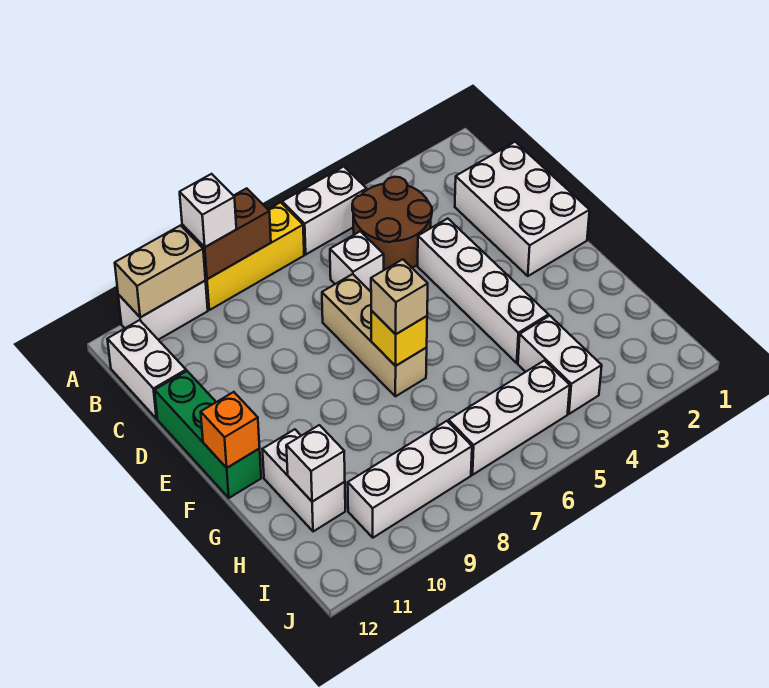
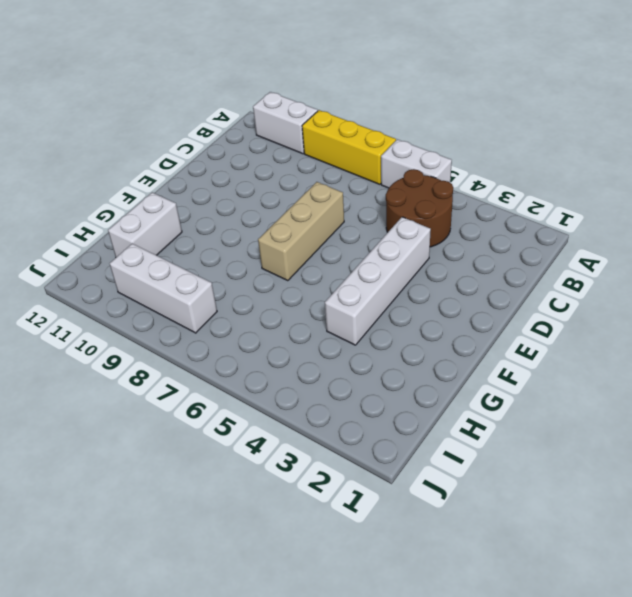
none -> white brick B12:C12 level 1
none -> white brick C1:E2 level 1
none -> white brick C6 level 1

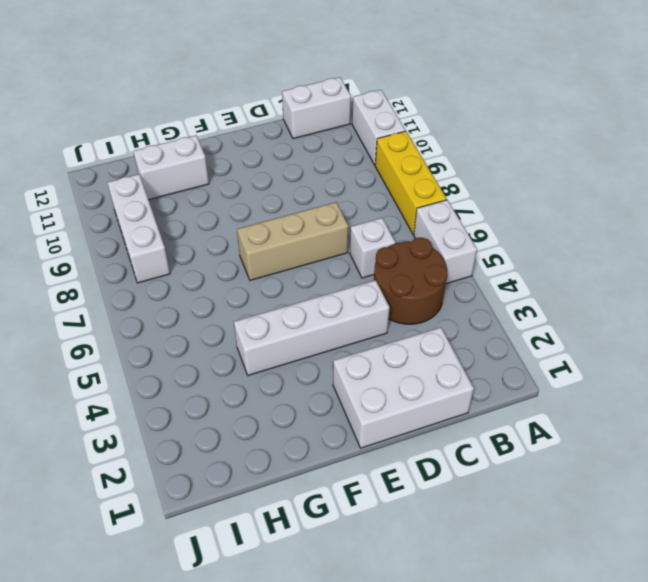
none -> green brick D12:F12 level 1
none -> white brick H4:I4 level 1
none -> white brick I5:I7 level 1

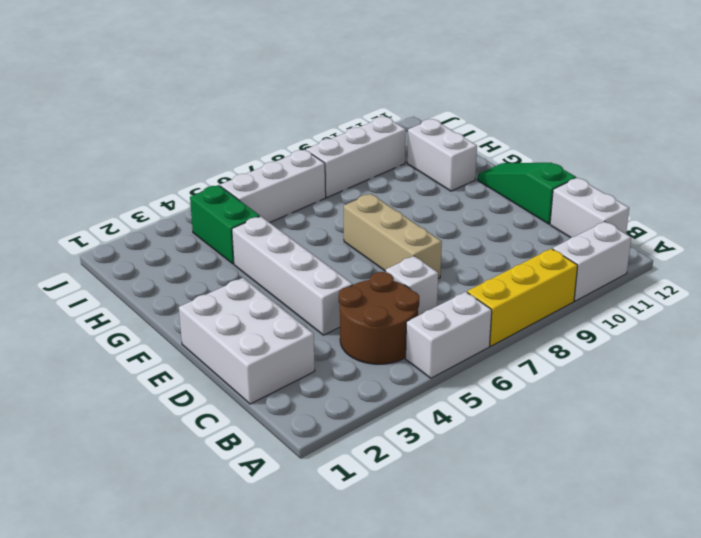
green slope D12:F12 level 1 top D -> green brick D12:F12 level 1
green brick H4:I4 level 1 -> white brick H4:I4 level 1
none -> brown brick A8:A9 level 2
none -> tan brick A10:A11 level 2
none -> yellow brick F7 level 2

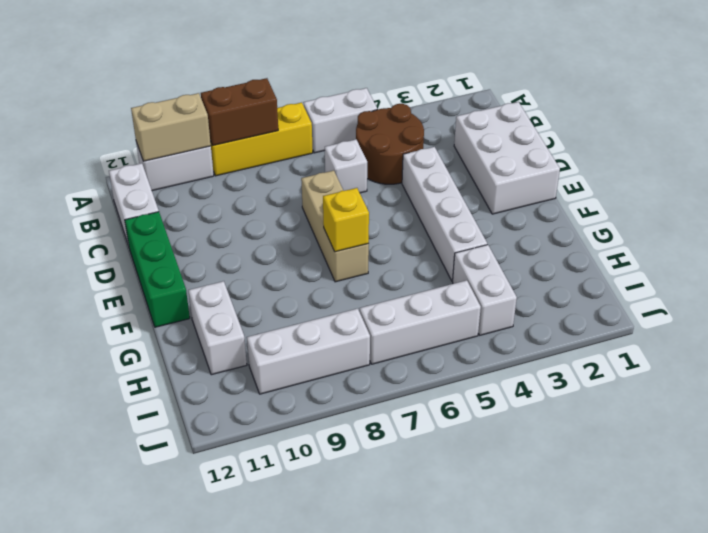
none -> orange brick F12 level 2
none -> white brick H11 level 2
none -> white brick A9 level 3

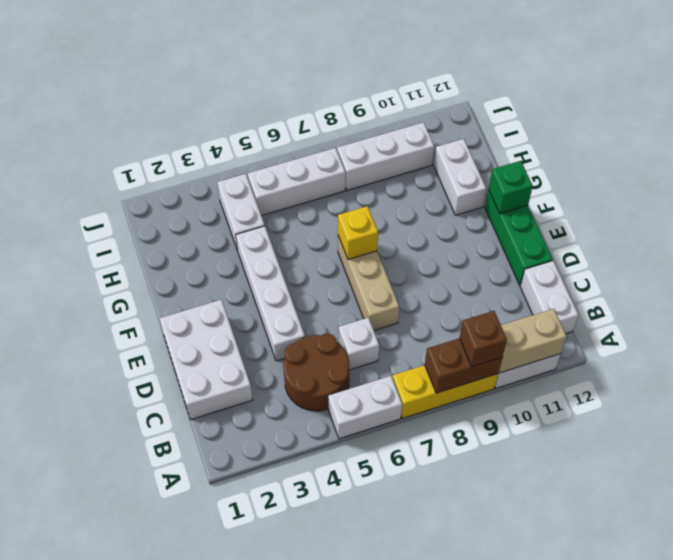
brown brick A9 level 3 -> white brick A9 level 3
green brick F12 level 2 -> orange brick F12 level 2
none -> white brick H11 level 2
none -> tan brick F7 level 3

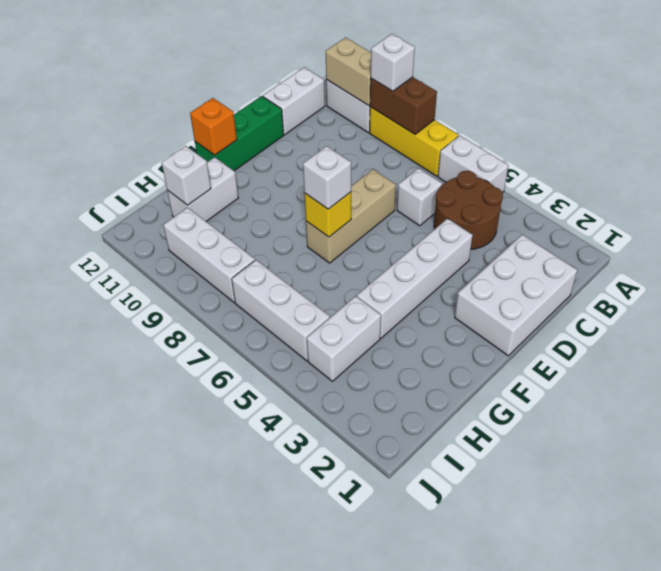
white brick F7 level 3 -> tan brick F7 level 3

